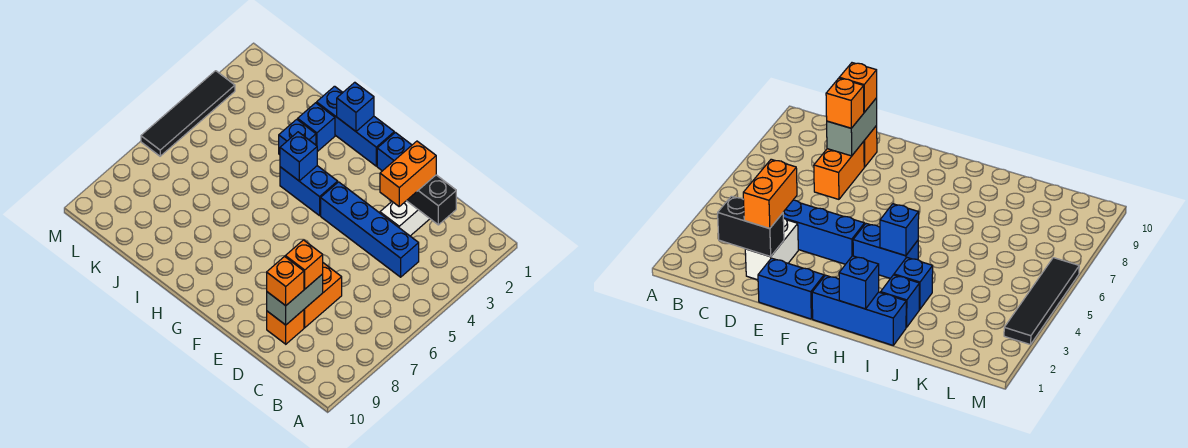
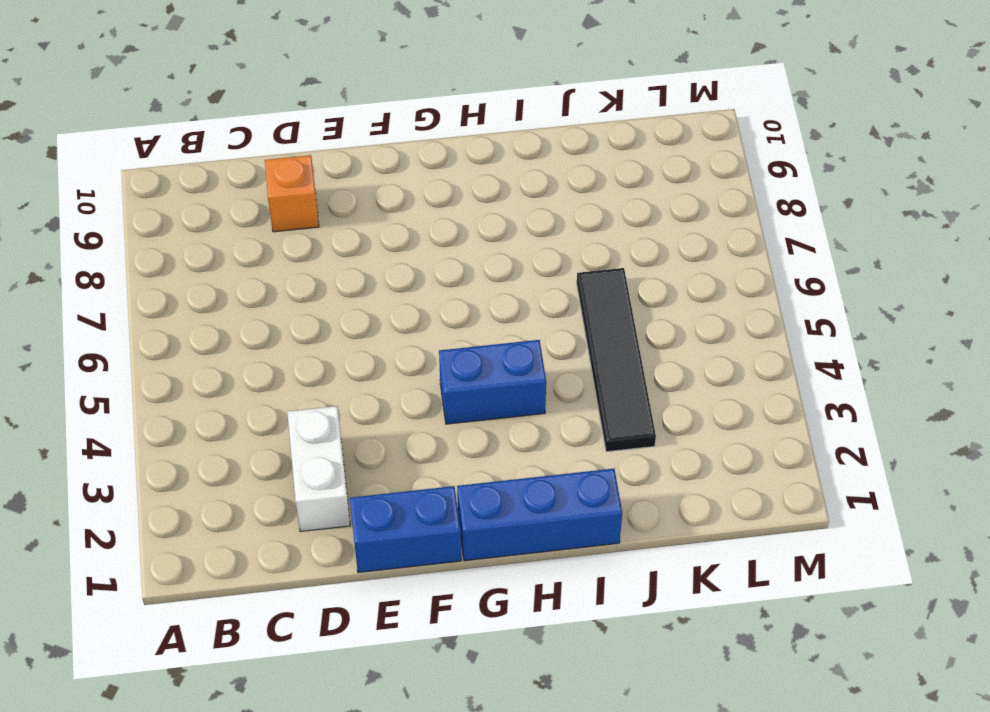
black tile J3:J6 level 1 -> black tile M3:M6 level 1
none -> blue brick C4:F4 level 1
none -> orange brick D7:D8 level 1
none -> blue brick I2 level 1

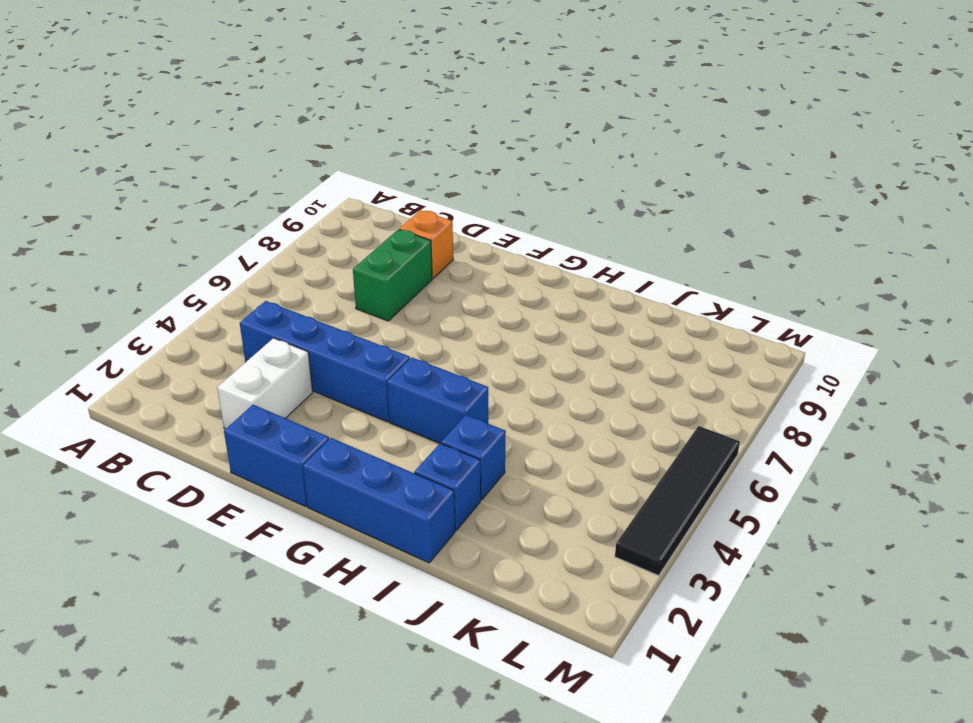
green brick D7:D8 level 1 -> orange brick D7:D8 level 1
none -> black brick C2:D2 level 2
none -> grey brick D8:D9 level 2
none -> blue brick H1 level 2

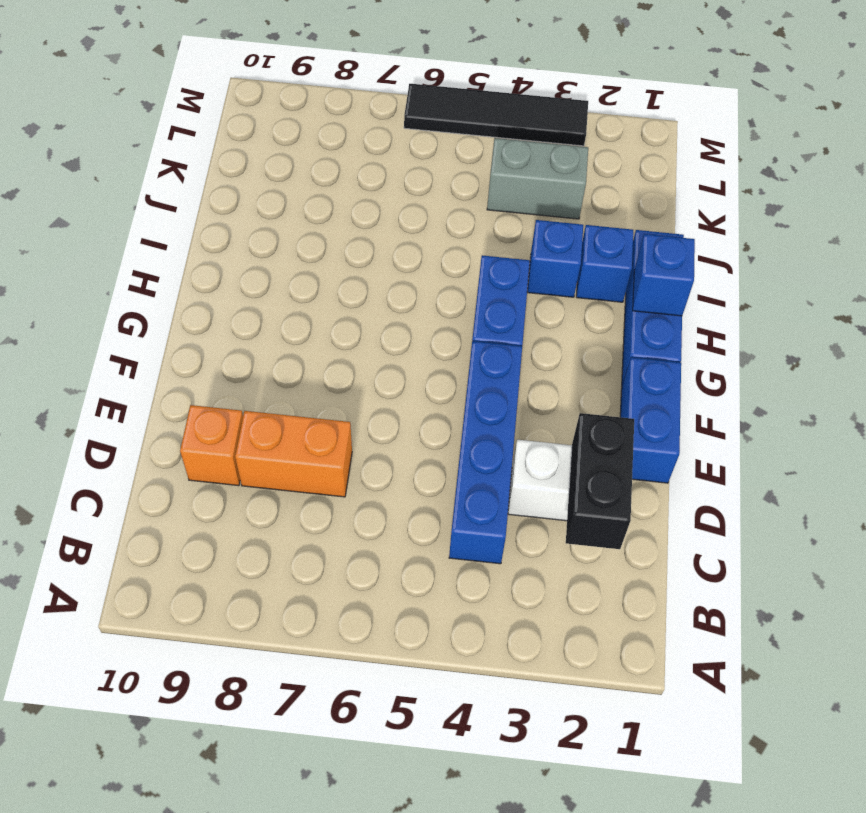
grey brick K3:K4 level 1 -> grey brick D8:D9 level 2
none -> blue brick H4 level 2
none -> orange brick D2:D3 level 3
none -> orange brick D8 level 3

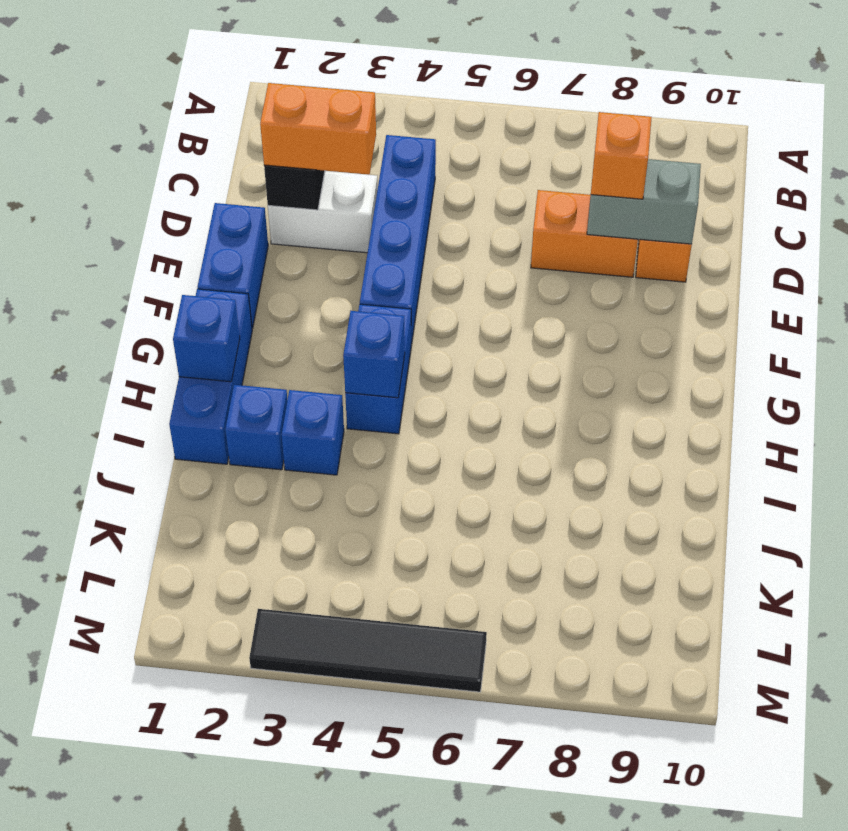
none -> orange brick D9 level 3

